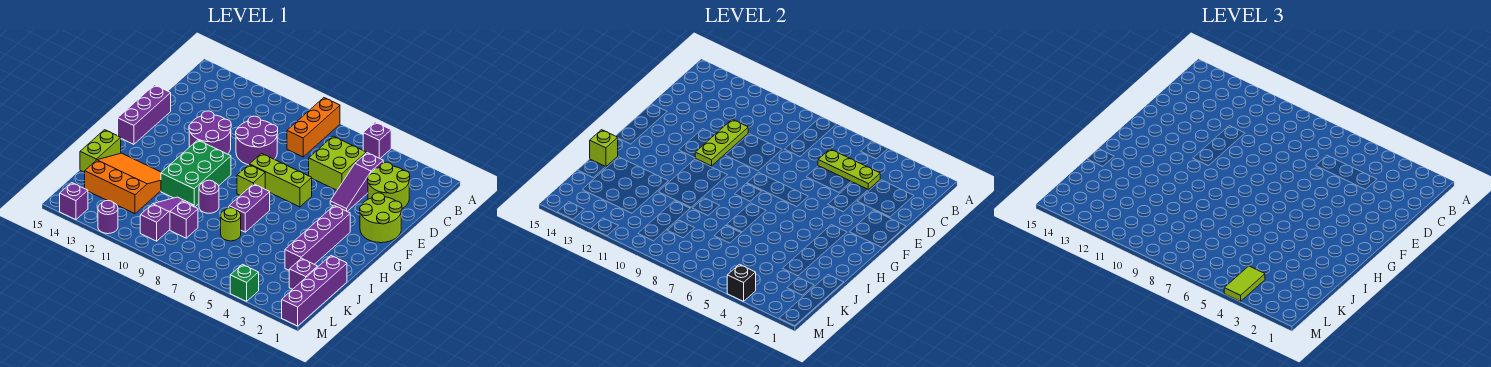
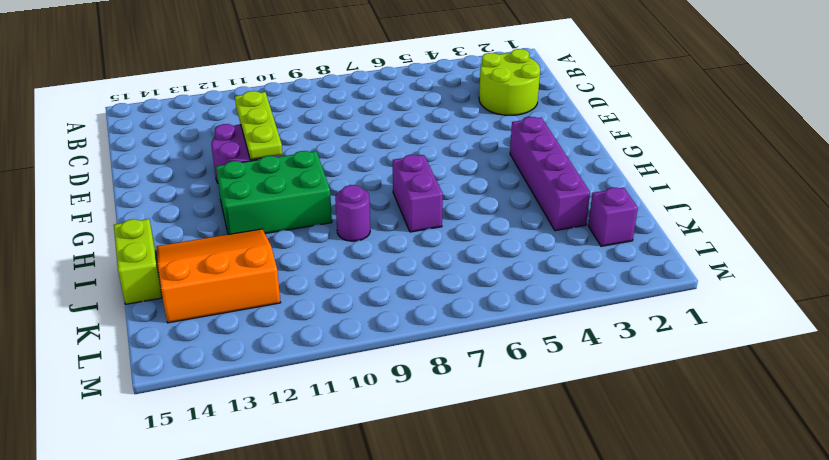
green brick G10:H12 level 1 -> green brick G10:I11 level 1
none -> purple brick A5 level 1
none -> orange brick A8:C8 level 1
none -> purple slope C4:E4 level 1 top C
none -> lime brick C5:D6 level 1

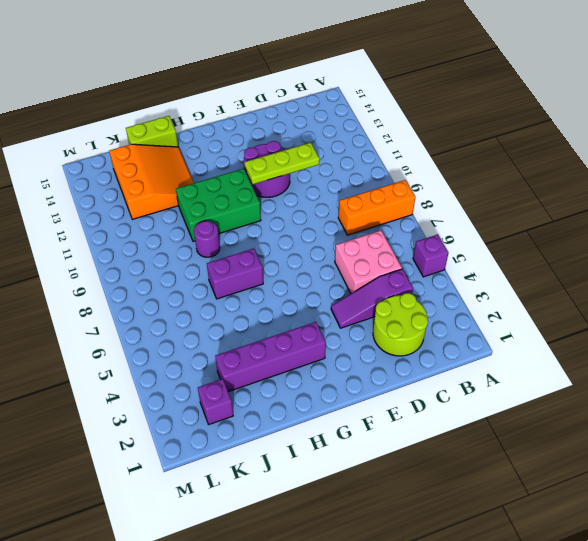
pink brick C5:D6 level 1 -> lime brick C5:D6 level 1
none -> purple round brick D9:E10 level 1
none -> lime round brick E1:F2 level 1
none -> purple brick E15:G15 level 1
none -> lime brick F6:F8 level 1

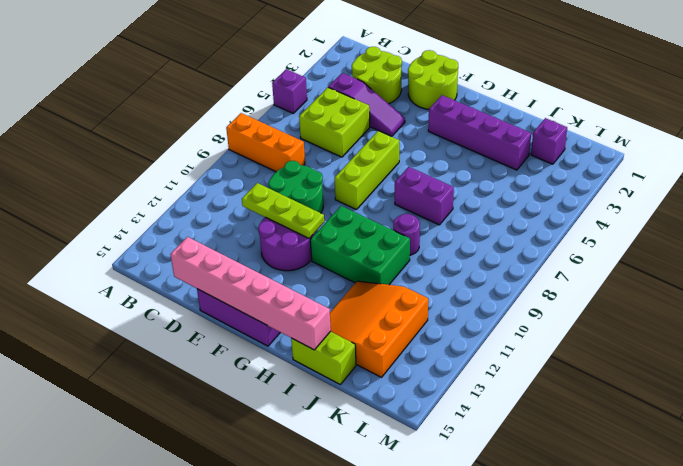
green round brick D9:E10 level 1 -> purple round brick D9:E10 level 1
pink brick D15:I15 level 2 -> lime brick I15 level 2
none -> lime brick G8 level 1
none -> purple brick J1:M1 level 1
none -> lime round brick J7 level 1
none -> purple slope J10:L10 level 1 top L

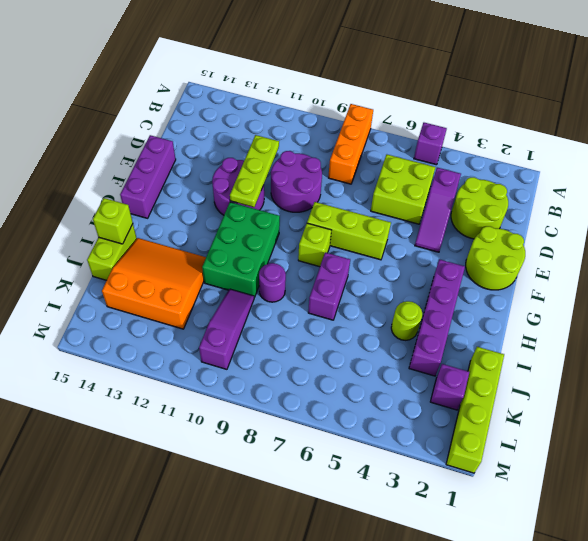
lime round brick I4 level 1 -> lime round brick J7 level 1
lime brick J1:M1 level 1 -> purple brick J1:M1 level 1
none -> purple brick K9 level 1
none -> green brick M4 level 1
none -> purple round brick M12 level 1
none -> purple brick M14 level 1

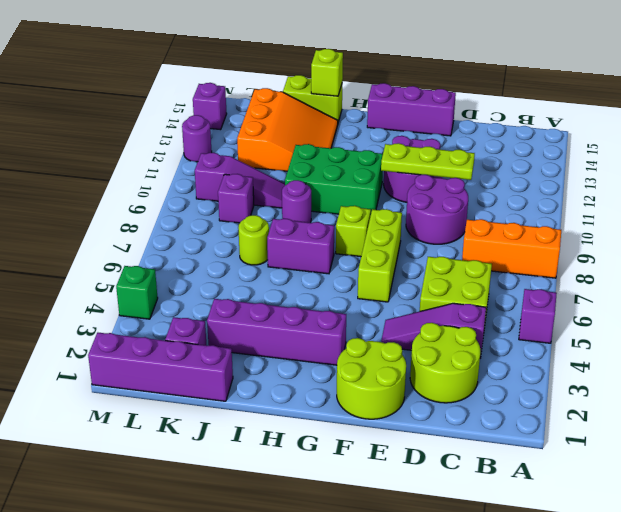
none -> lime plate C4:C6 level 2
none -> black brick M4 level 2
none -> lime tile L4:M4 level 3

